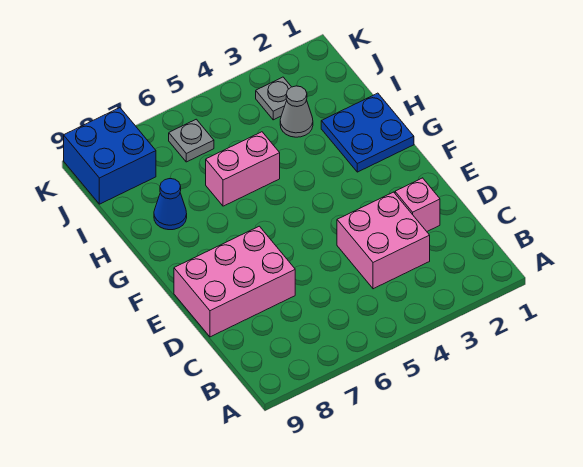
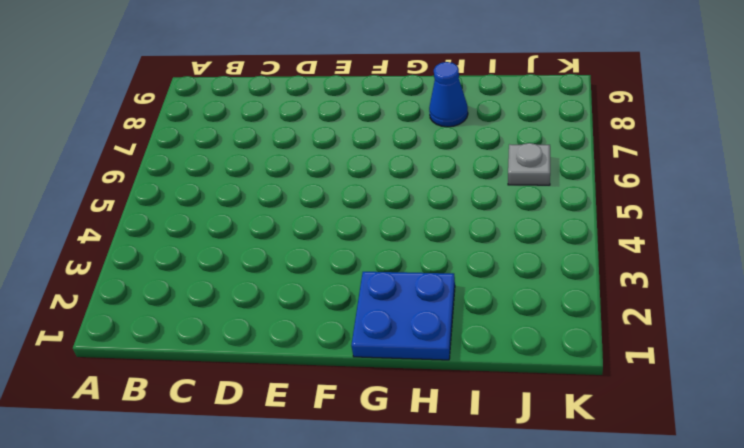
none -> pink brick C3:D4 level 1
none -> pink brick D2 level 1

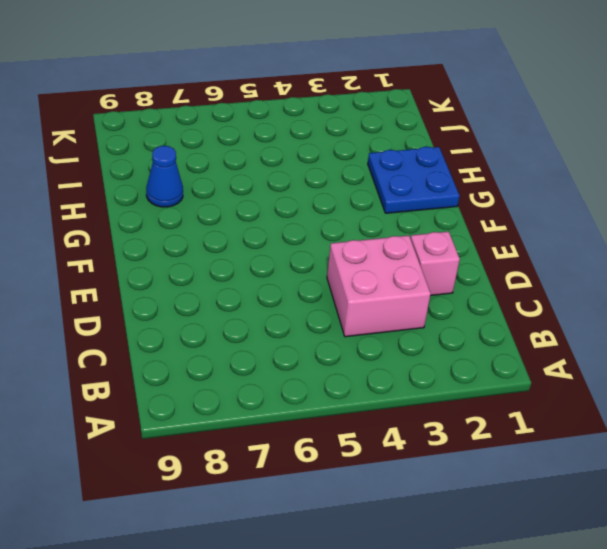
none -> pink brick D7:E9 level 1
none -> pink brick H5:H6 level 1

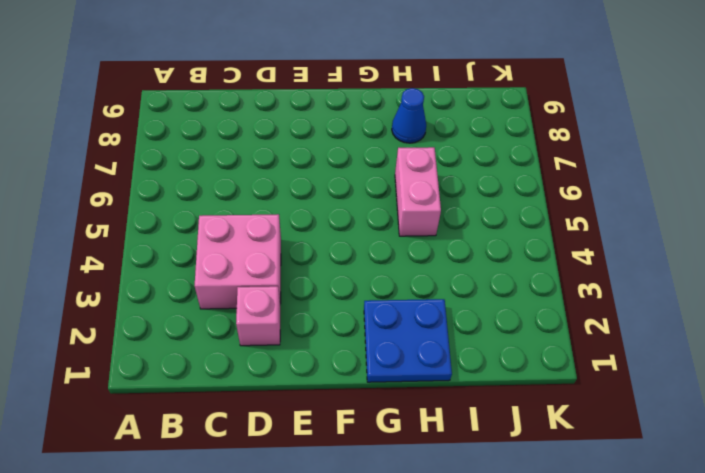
none -> pink brick D7:E9 level 1
none -> grey cone I3 level 1

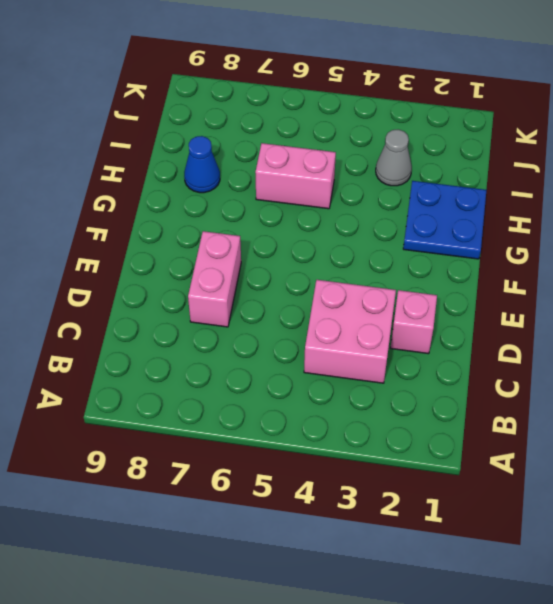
pink brick D7:E7 level 1 -> pink brick D7:E9 level 1
none -> grey plate J3 level 1
none -> grey plate J6 level 1

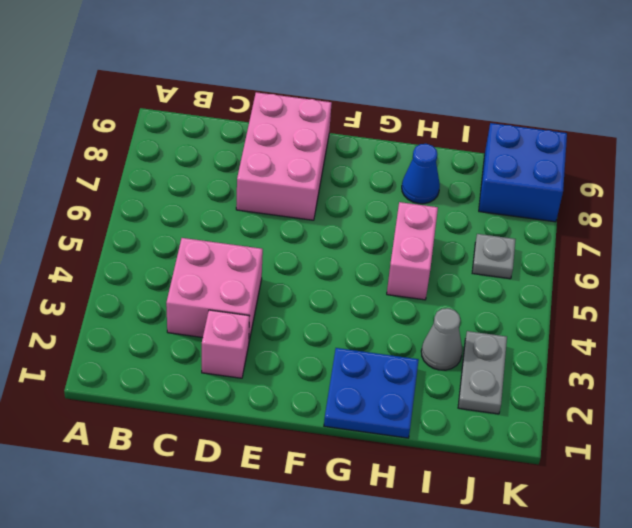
grey plate J2:J3 level 1 -> grey plate J3 level 1

